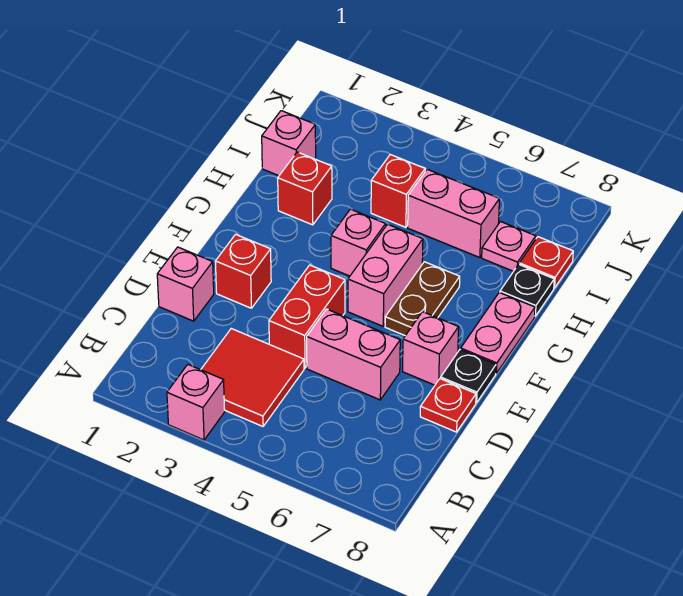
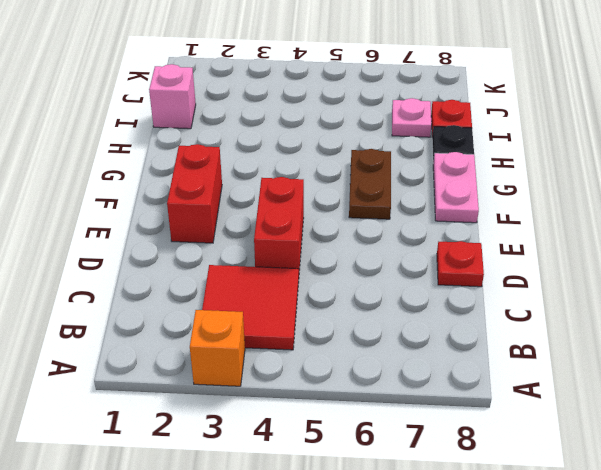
orange brick A3 level 1 -> pink brick A3 level 1
red brick E2:F2 level 1 -> red brick E2 level 1
none -> pink brick D1 level 1
none -> pink brick D5:D6 level 1
none -> pink brick E7 level 1

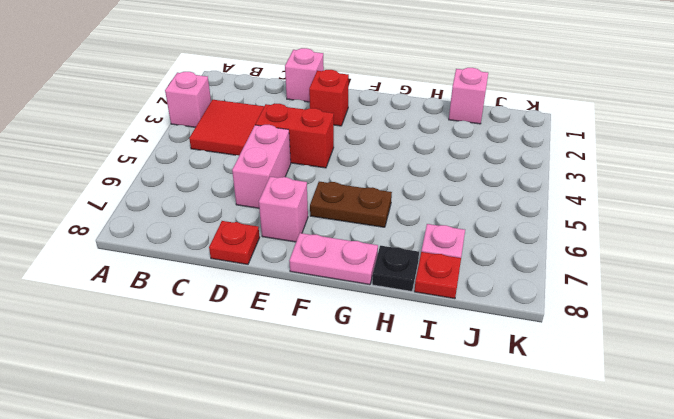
none -> black plate E8 level 1
none -> pink brick F5:G5 level 1
none -> pink brick G4 level 1

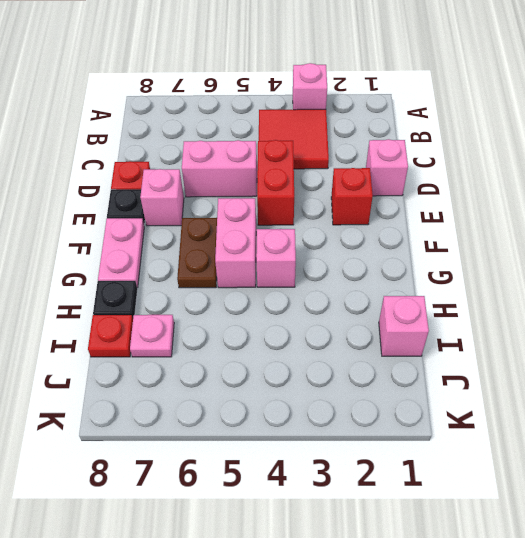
none -> red brick H2 level 1
none -> red brick I4 level 1
none -> pink brick I5:I6 level 1

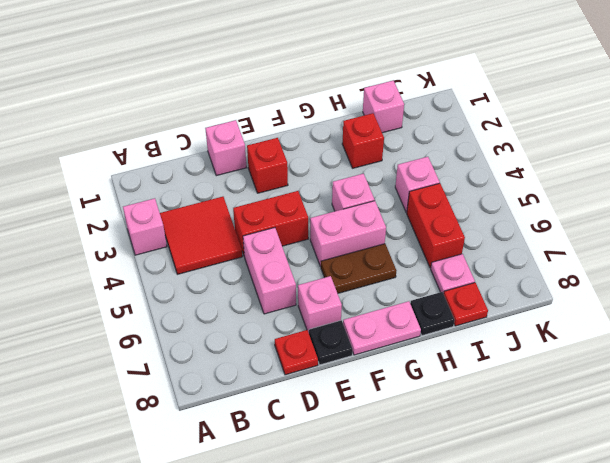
pink brick I4 level 1 -> red brick I4 level 1
red brick I5:I6 level 1 -> pink brick I5:I6 level 1

